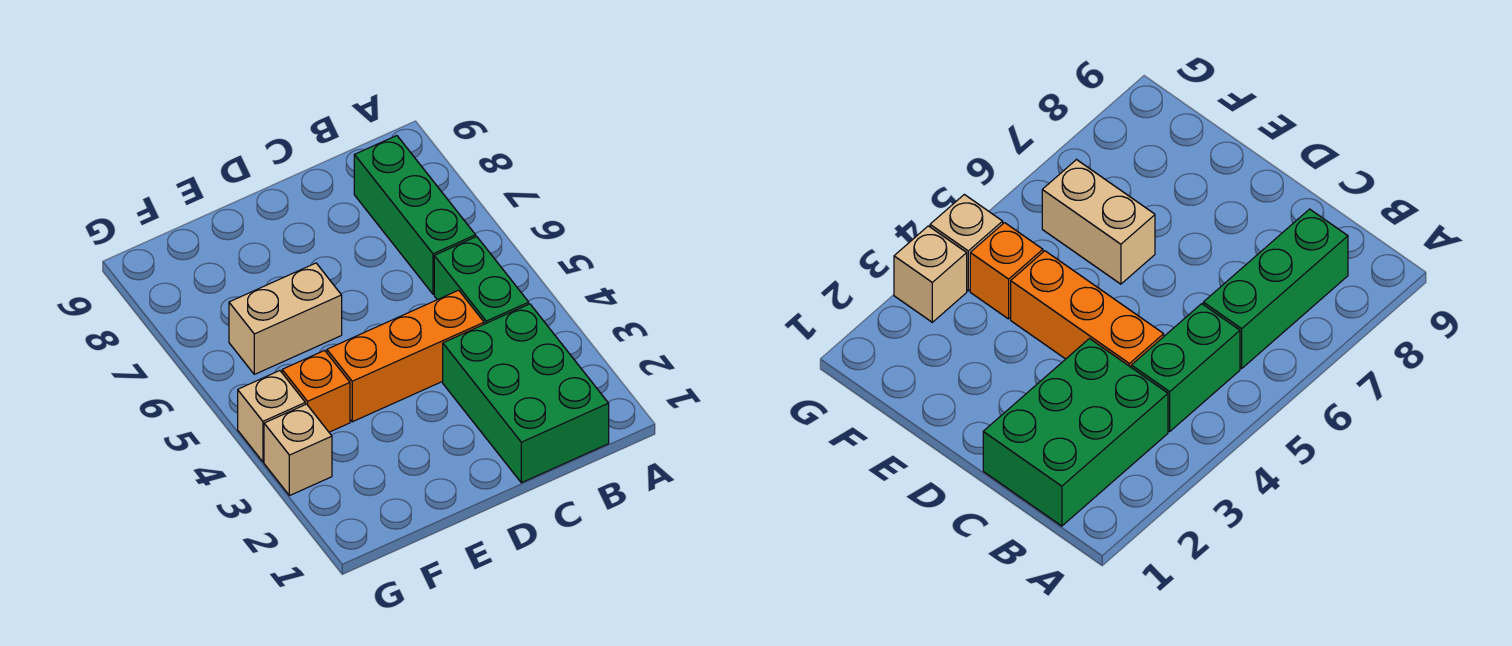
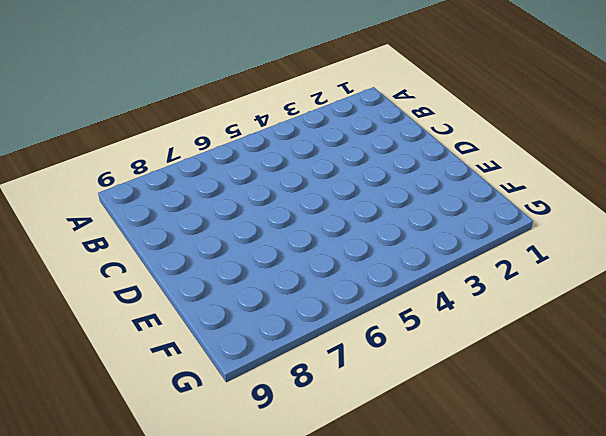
none -> green brick B1:C3 level 1
none -> green brick B4:B5 level 1

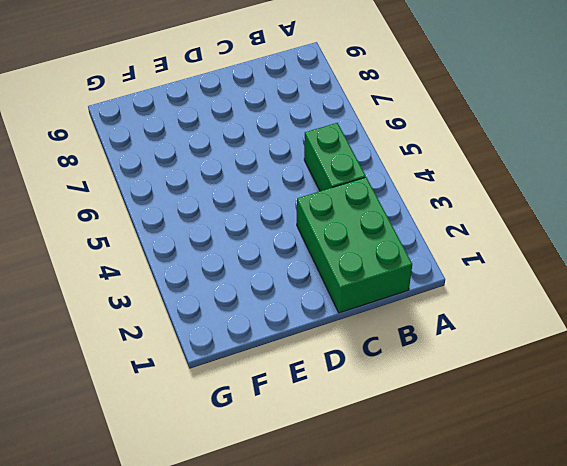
none -> green brick B6:B8 level 1
none -> orange brick C4:E4 level 1

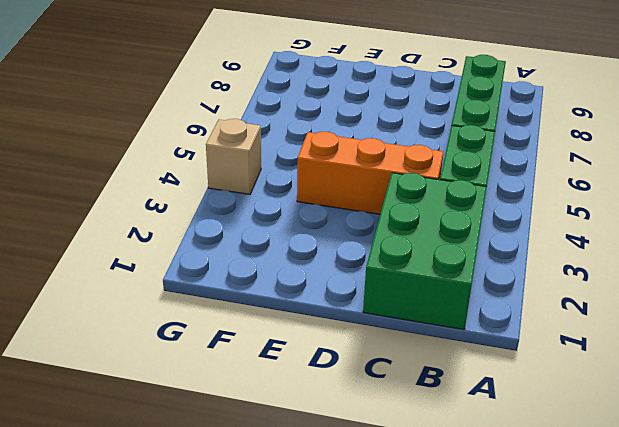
none -> tan brick E6:F6 level 1
none -> orange brick F4 level 1

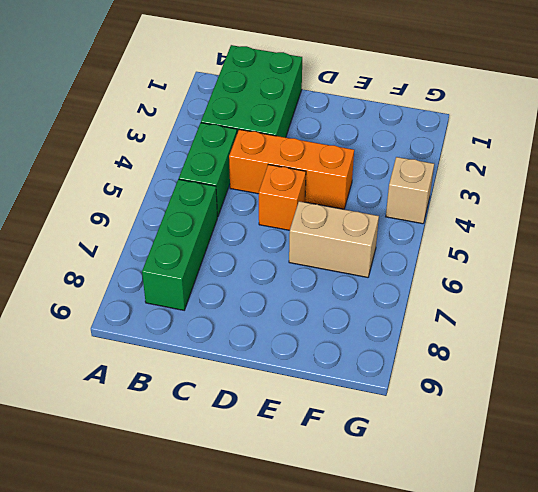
orange brick D5 level 1 -> orange brick F4 level 1
none -> tan brick G3 level 1

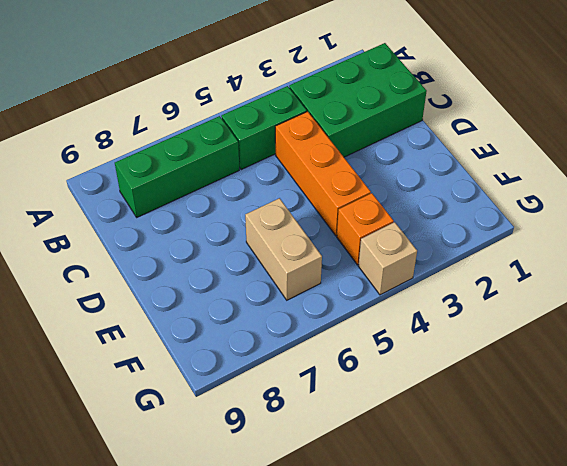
none -> tan brick G3 level 1

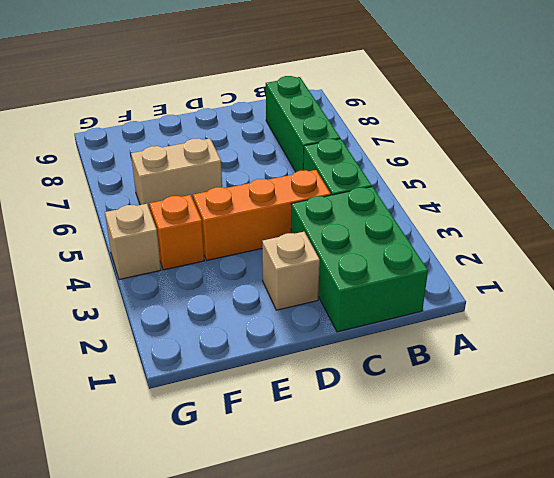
tan brick D2 level 1 -> tan brick G3 level 1

